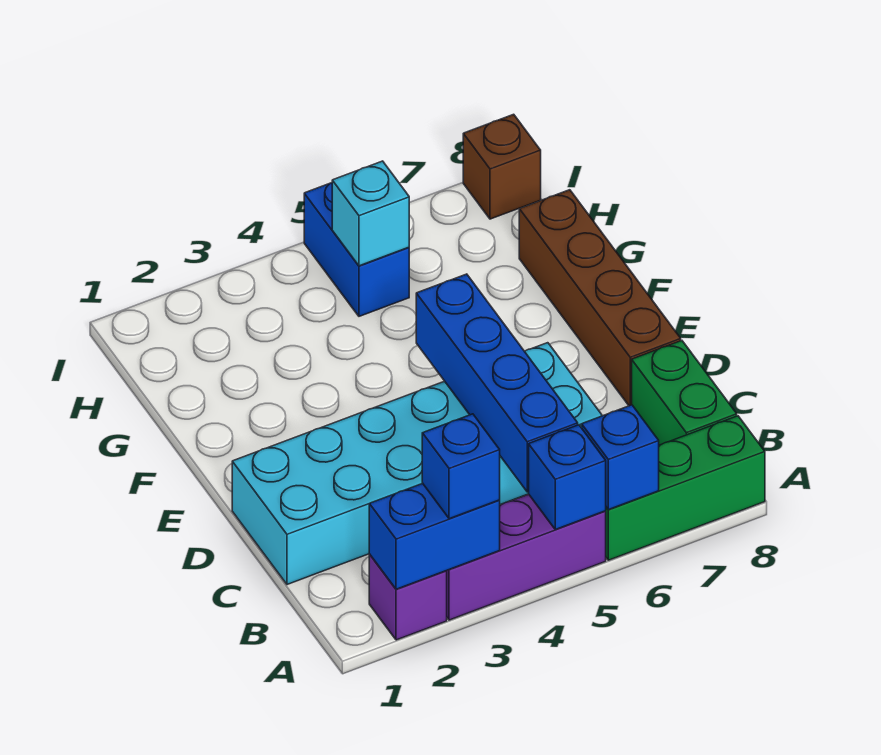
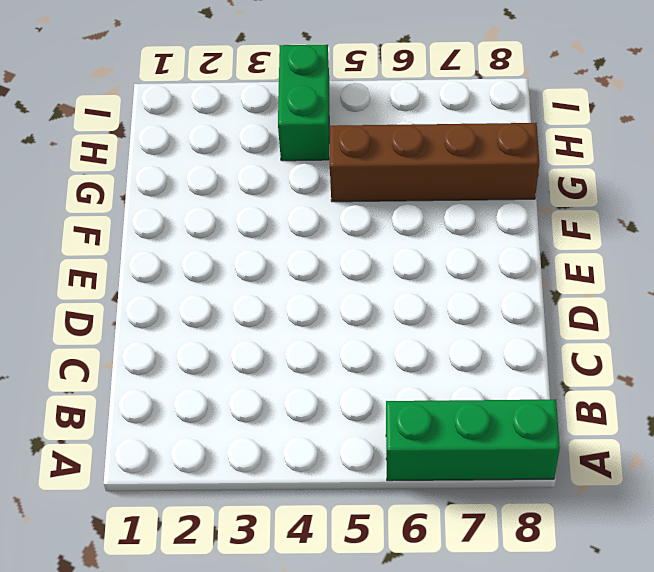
brown brick G5:G8 level 1 -> brown brick D8:G8 level 1
green brick H4:I4 level 1 -> green brick B8:C8 level 1
none -> purple brick A2 level 1
none -> purple brick A3:A5 level 1
none -> cyan brick C1:D6 level 1

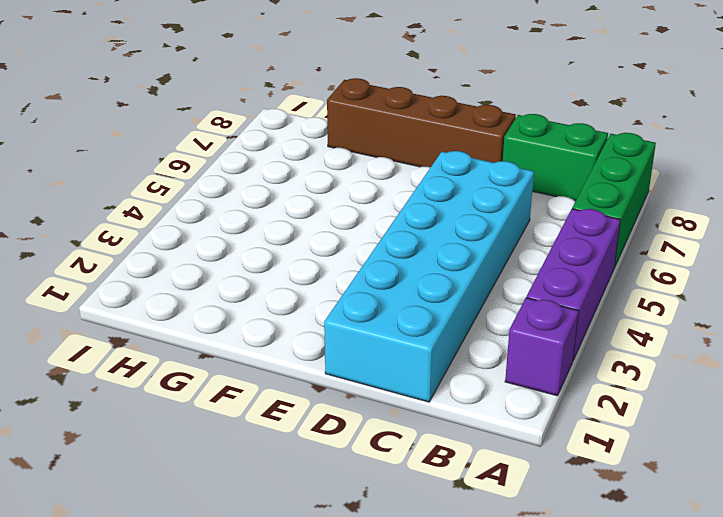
none -> blue brick H5:I5 level 1
none -> brown brick I8 level 1
none -> blue brick A2:A3 level 2

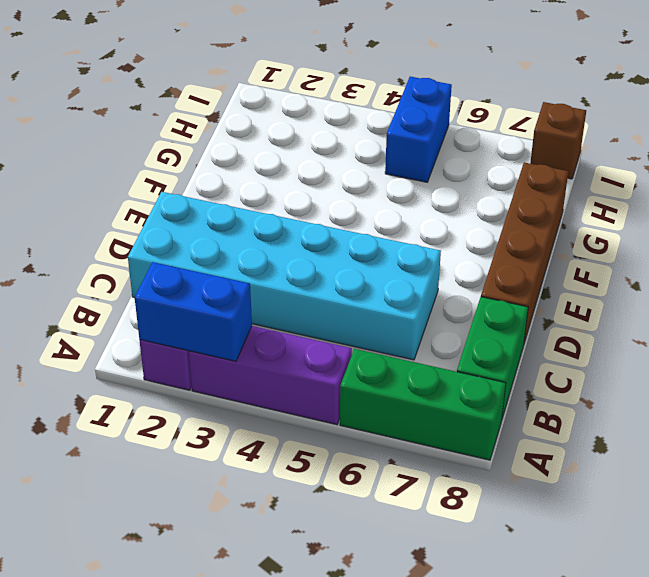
none -> blue brick A5 level 2
none -> blue brick A6 level 2
none -> blue brick B5:E5 level 2

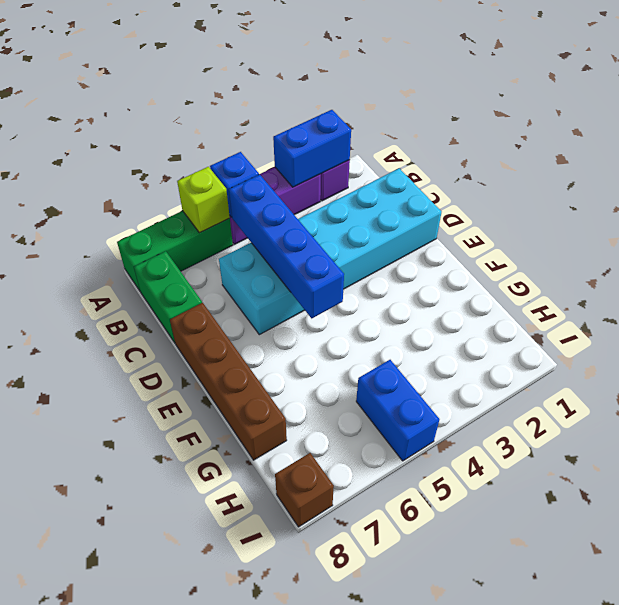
lime brick A6 level 2 -> blue brick A6 level 2
none -> cyan brick H5 level 2
none -> blue brick A3 level 3

